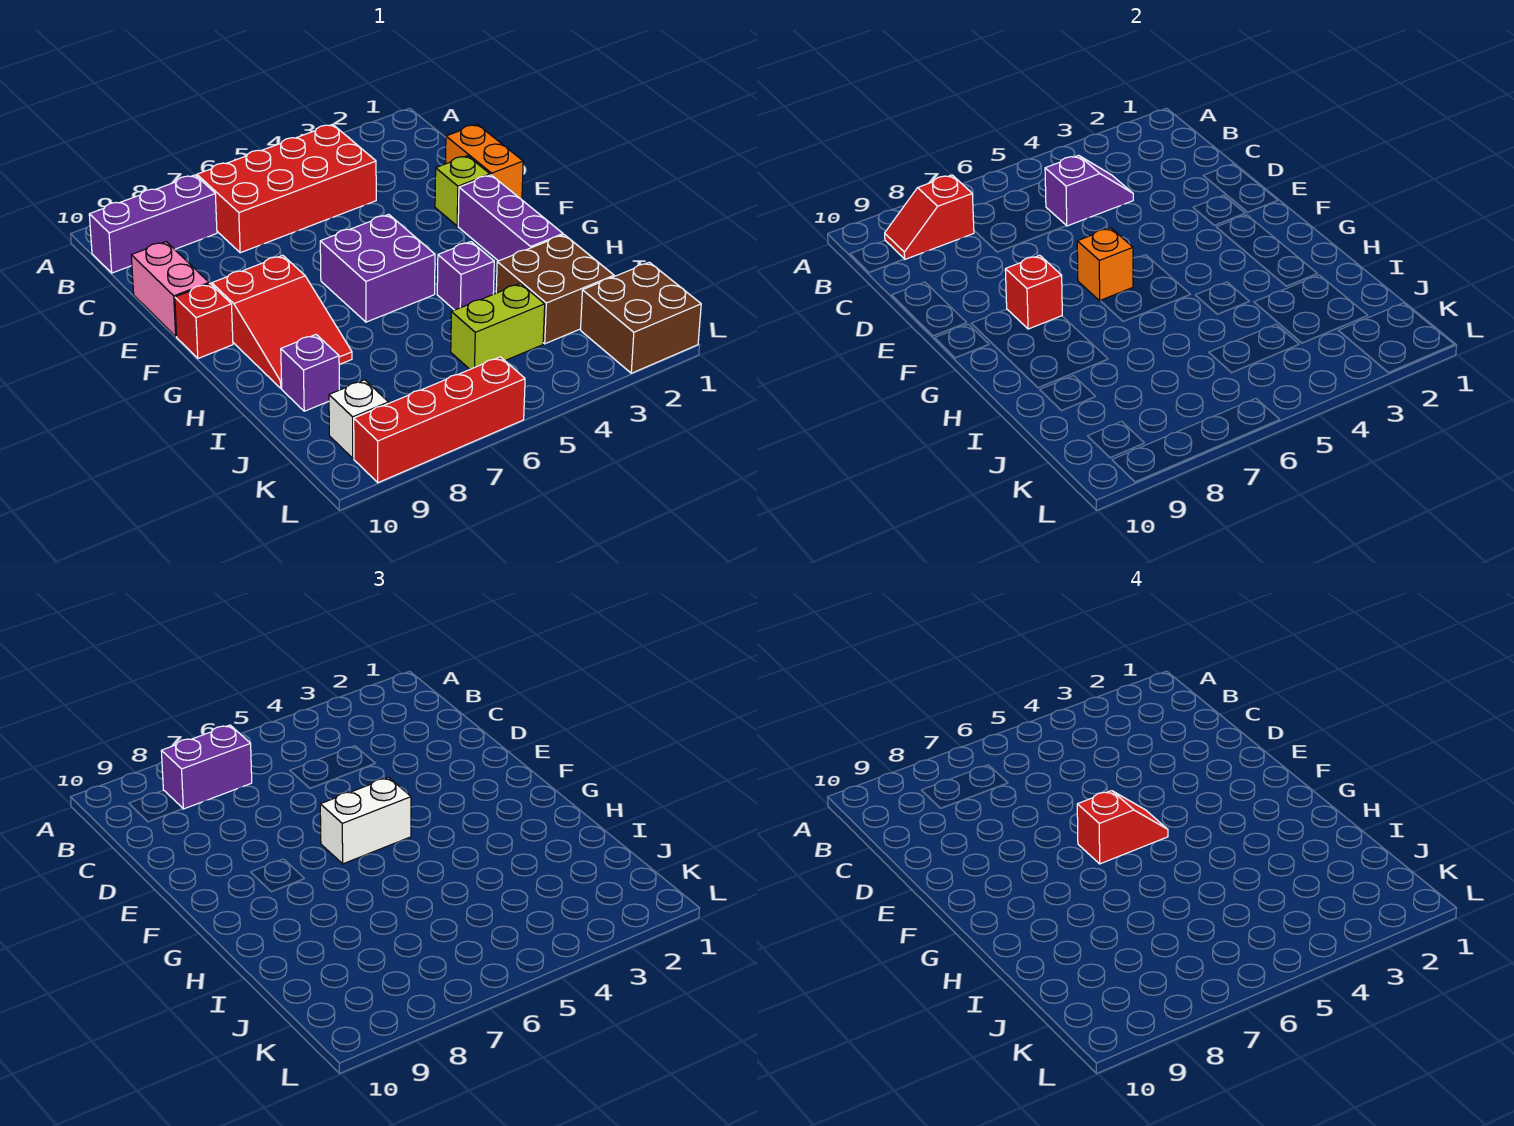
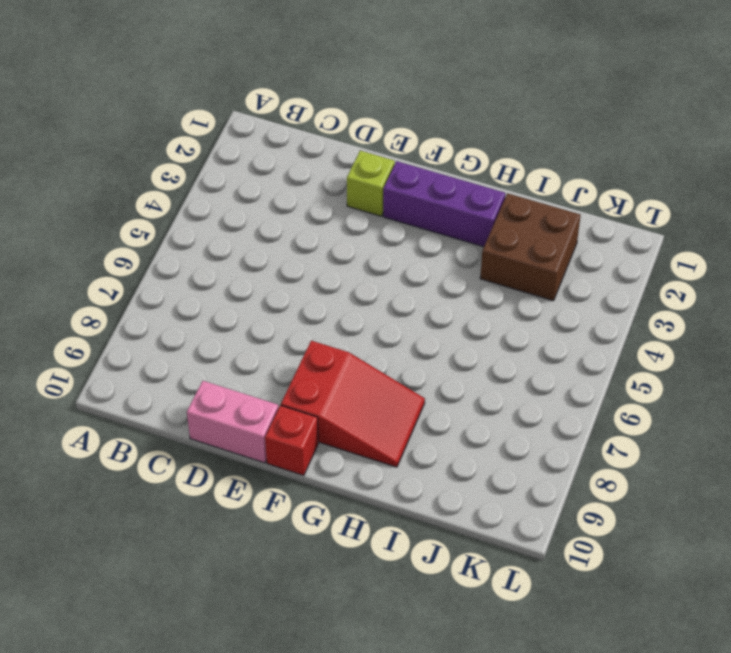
none -> red brick B4:C7 level 1
none -> purple brick B8:B10 level 1
none -> orange brick D1:E1 level 1

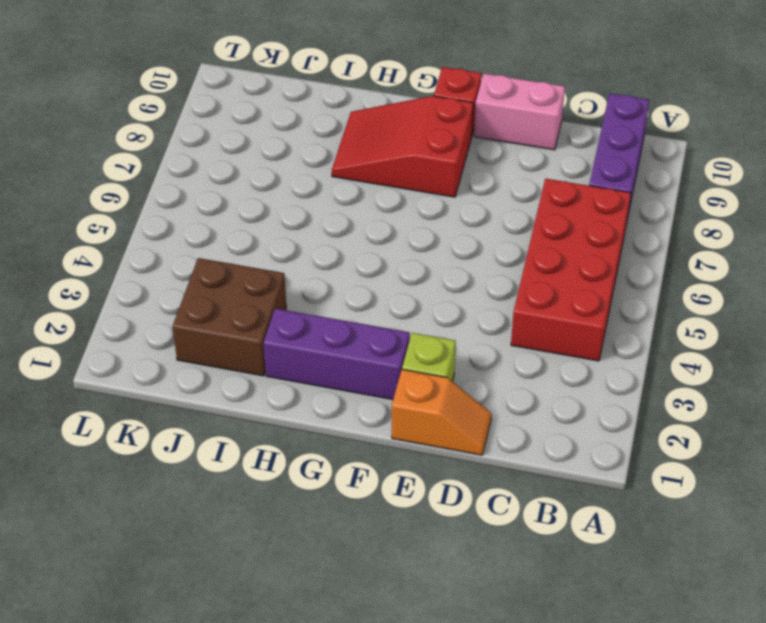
orange slope D1:E1 level 1 top E -> orange brick D1:E1 level 1
none -> purple brick F5:G6 level 1
none -> purple brick H4 level 1
none -> purple brick I9 level 1

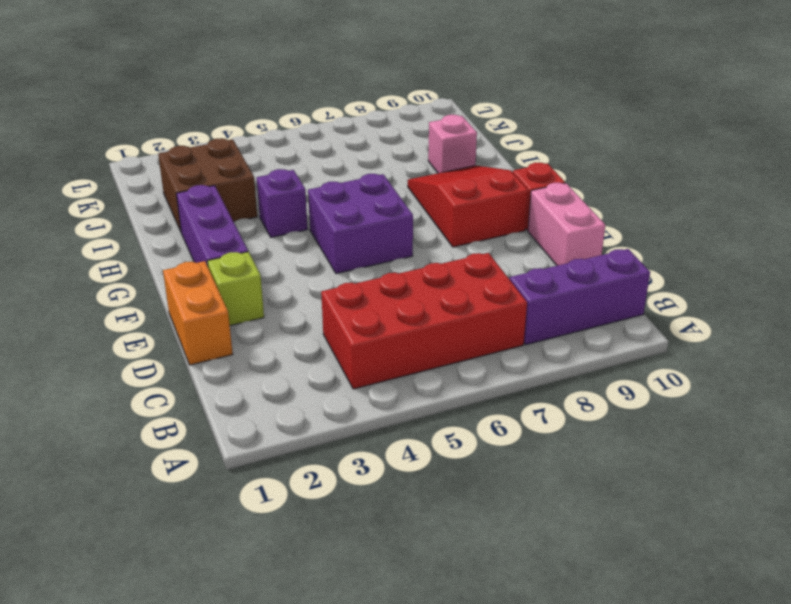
pink brick I9 level 1 -> purple brick I9 level 1
none -> lime brick J4:J5 level 1
none -> brown brick K1:L2 level 1
none -> white brick K9 level 1

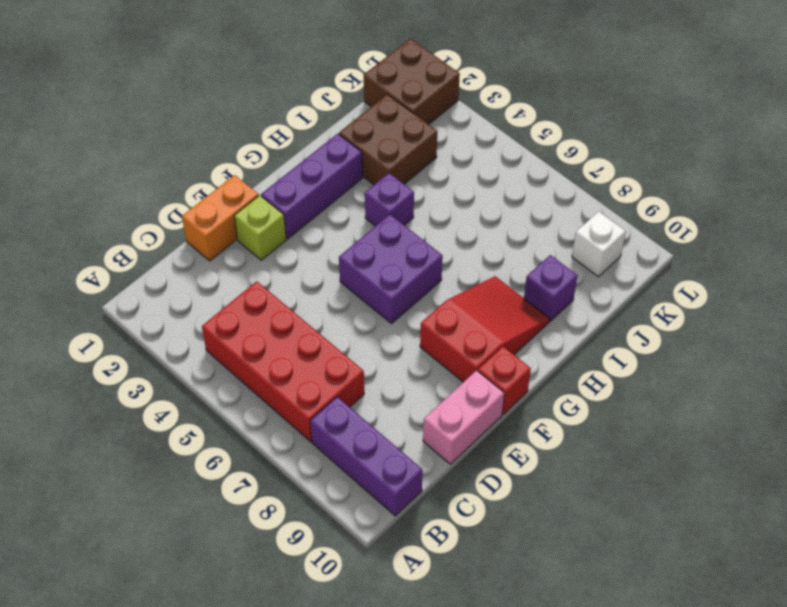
none -> lime brick J4:J5 level 1
none -> red brick L6:L9 level 1
none -> red slope B8:B9 level 2 top 8

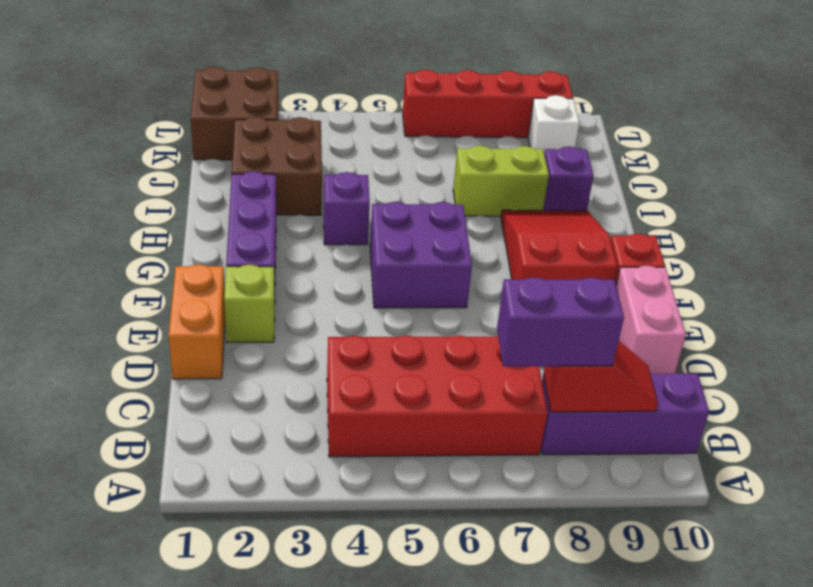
lime brick I7:I8 level 1 -> lime brick J4:J5 level 1
none -> purple slope C4:C5 level 2 top 5
none -> orange brick F6 level 2
none -> red brick F8 level 2

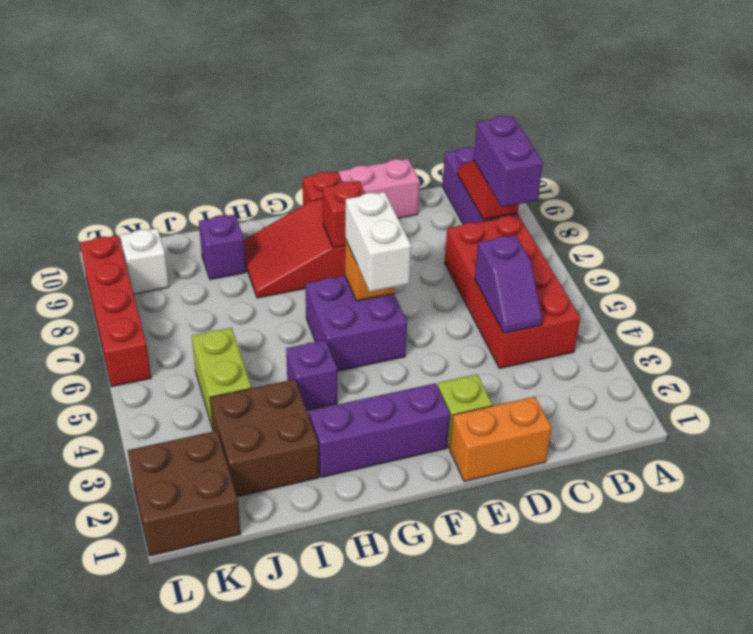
none -> red slope F5:F6 level 4 top 6

